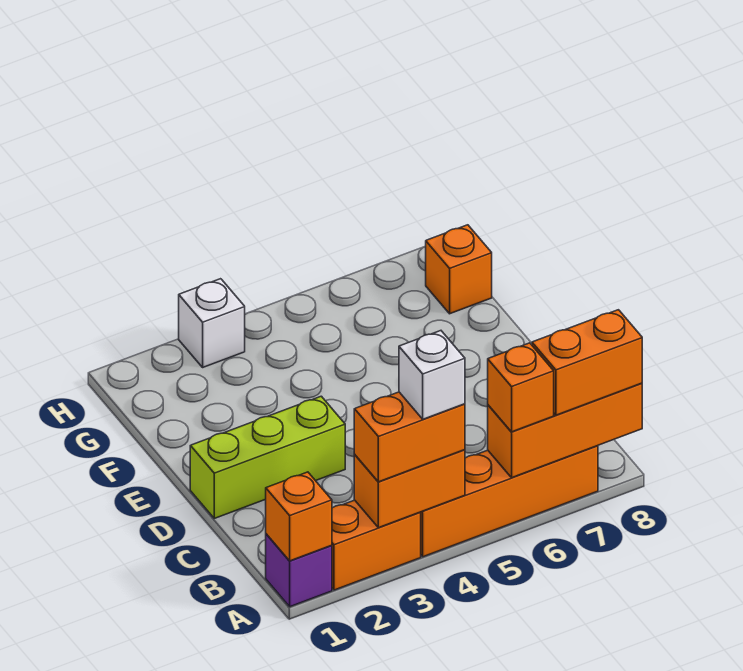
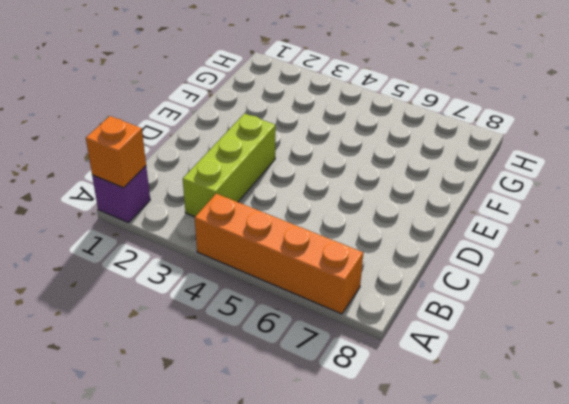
lime brick B3:D3 level 1 -> lime brick D1:D3 level 1
none -> orange brick A2:A3 level 1
none -> orange brick G8 level 1
none -> white brick H3 level 1

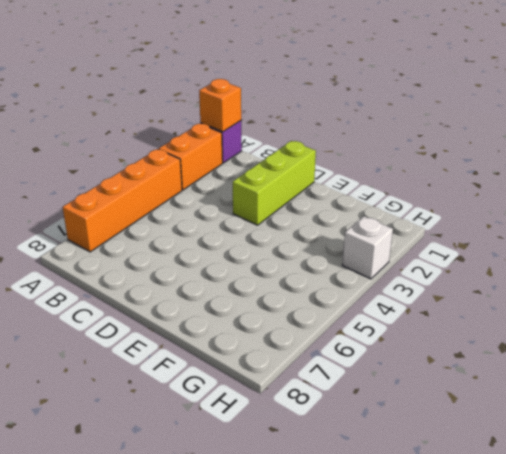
none -> orange brick G8 level 1
none -> orange brick A3:A4 level 2
none -> orange brick A6:A8 level 2

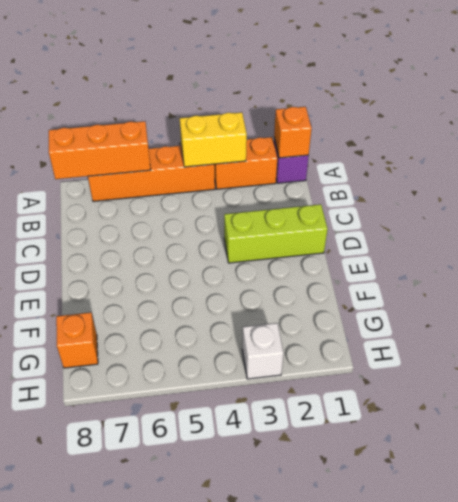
yellow brick A3:A4 level 2 -> orange brick A3:A4 level 2
none -> orange brick A3:A4 level 3
none -> orange brick A6 level 3
none -> orange brick A7:A8 level 3

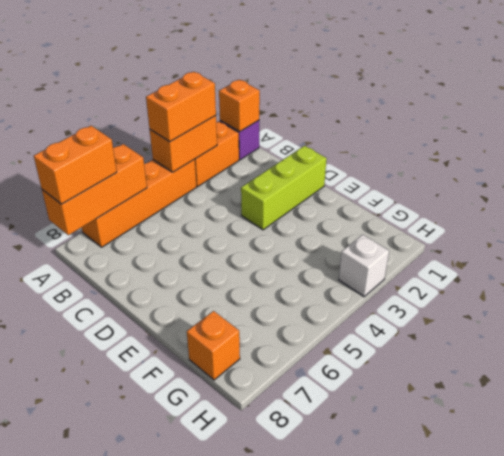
none -> orange brick A6 level 3
none -> white brick A4 level 4

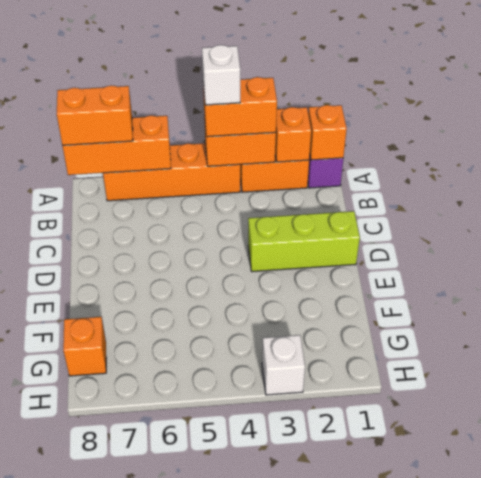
orange brick A2 level 2 -> orange brick A6 level 3

